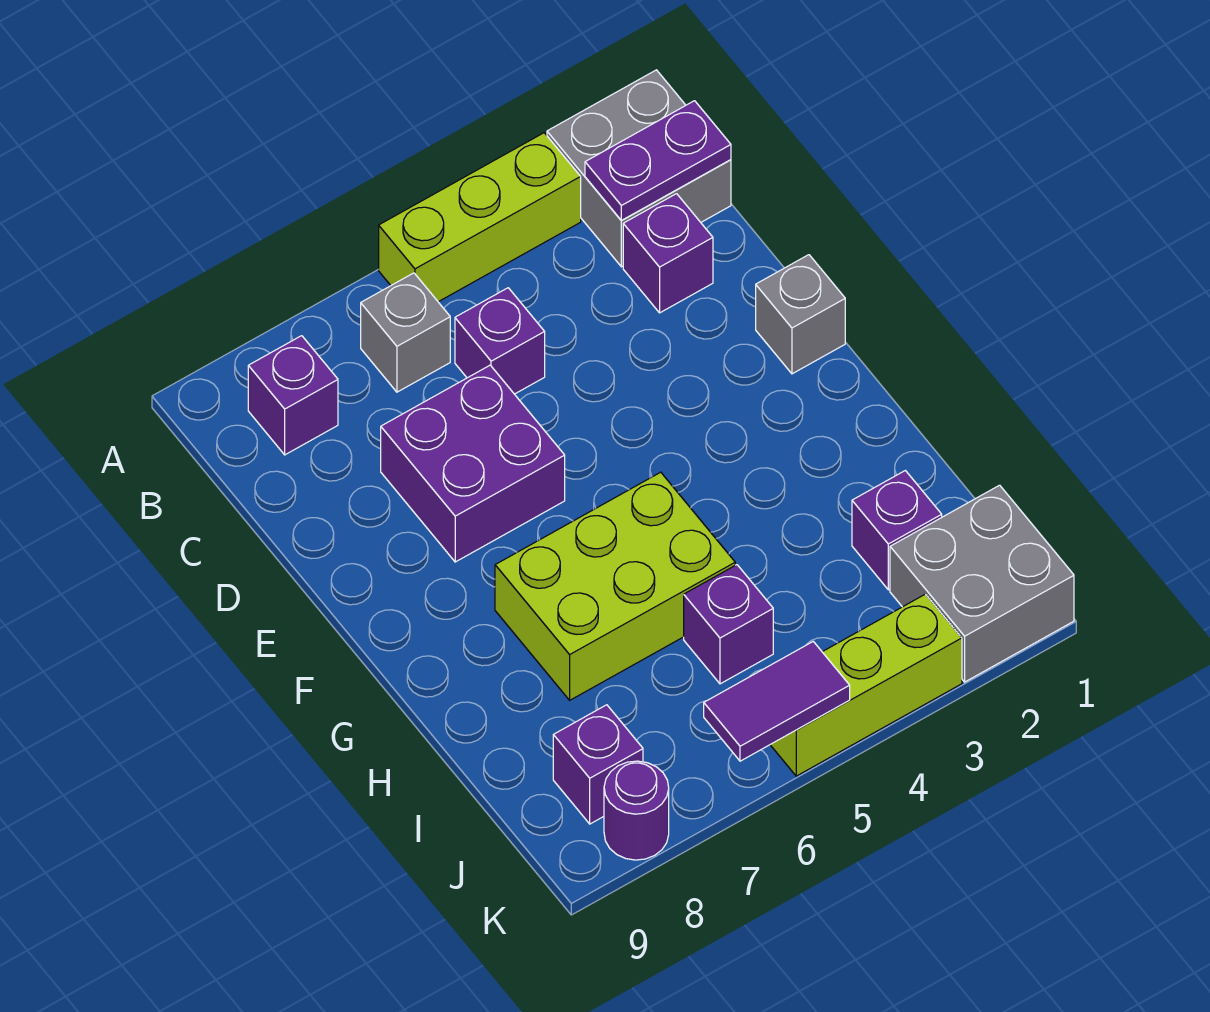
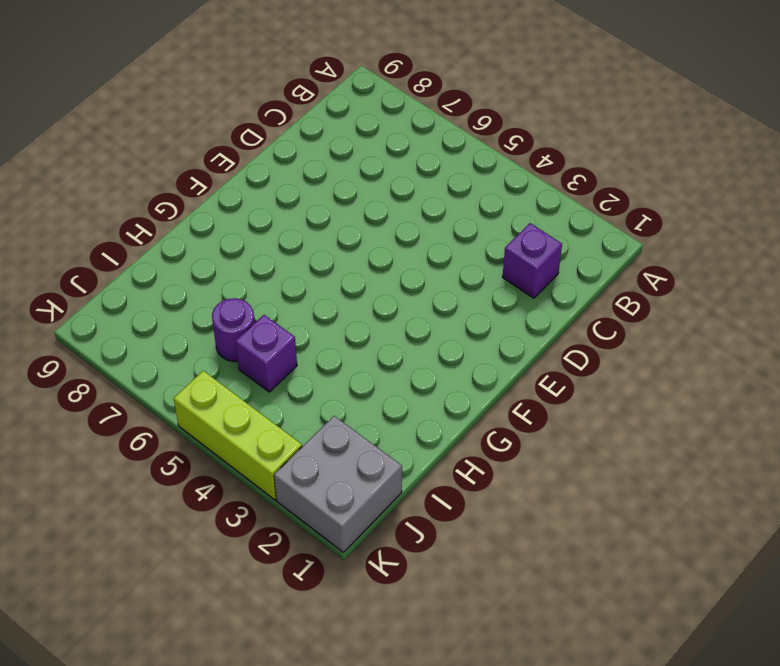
purple round brick I6 level 1 -> purple round brick K8 level 1
none -> grey brick A1:B2 level 1
none -> lime brick A3:A5 level 1
none -> grey brick B6 level 1

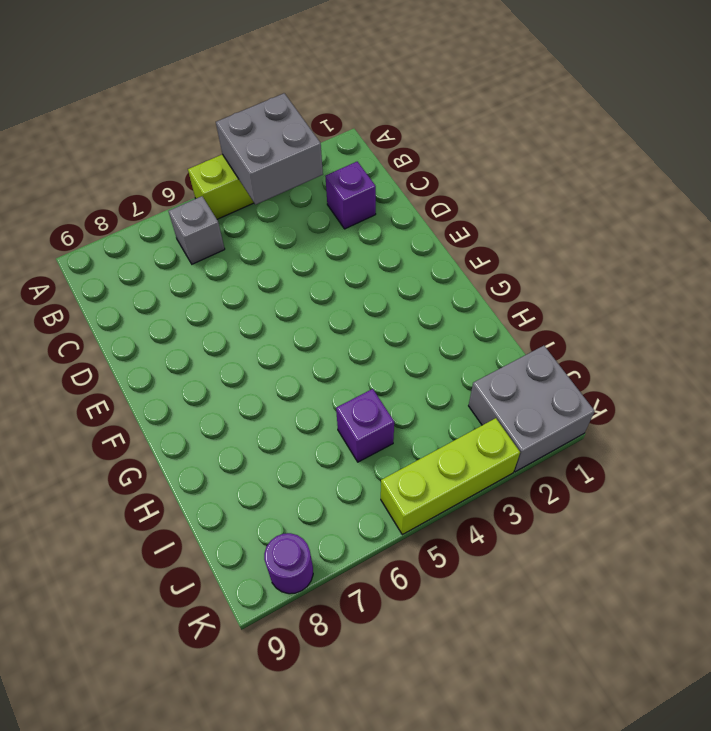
grey brick A3:B4 level 2 -> grey brick A1:B2 level 1
none -> purple brick B8 level 1
none -> purple brick C5 level 1
none -> purple brick D6:E7 level 1

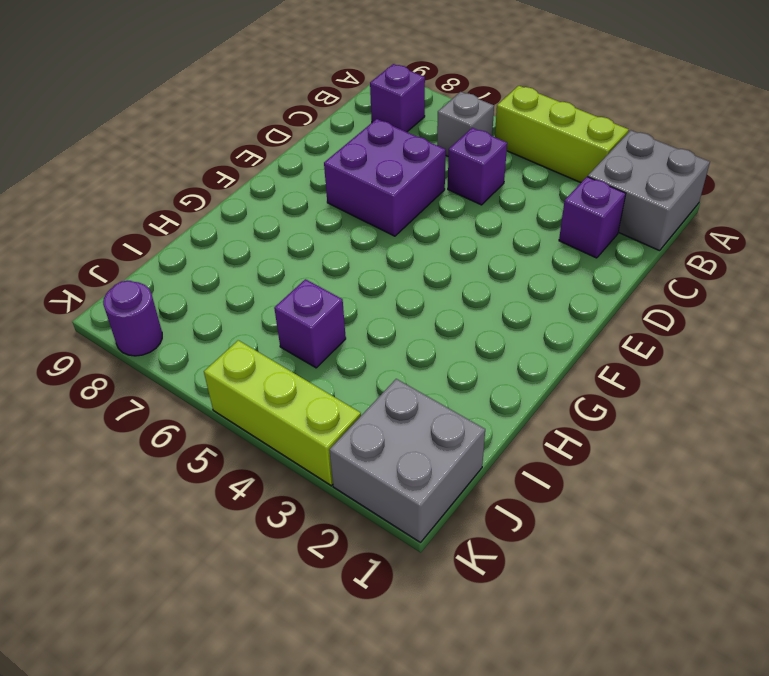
none -> grey brick E1 level 1
none -> lime brick G5:H7 level 1
none -> purple brick I2 level 1

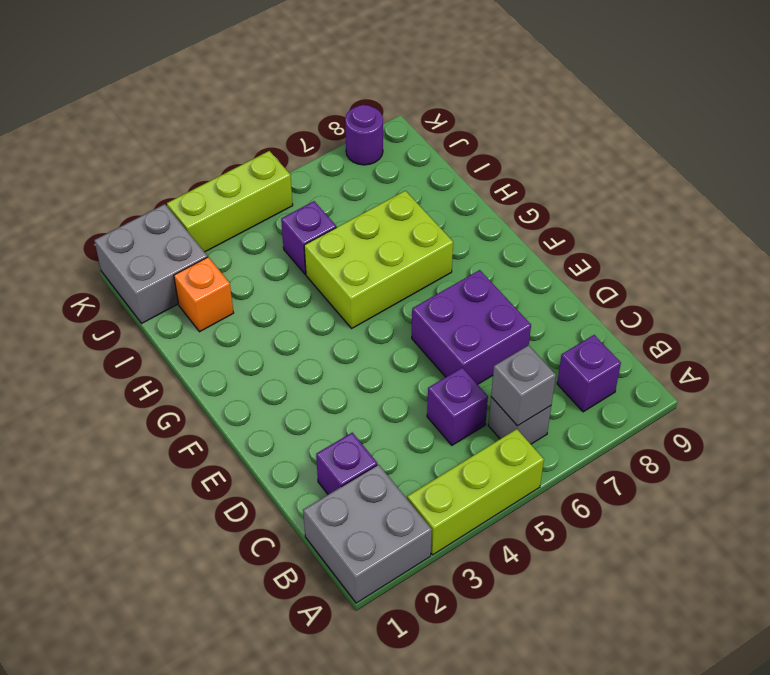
grey brick B6 level 2 -> grey brick E1 level 1
orange brick I2 level 1 -> purple brick I2 level 1
none -> purple brick J8 level 1
none -> purple plate B1:B2 level 2
none -> purple tile K5:K6 level 2

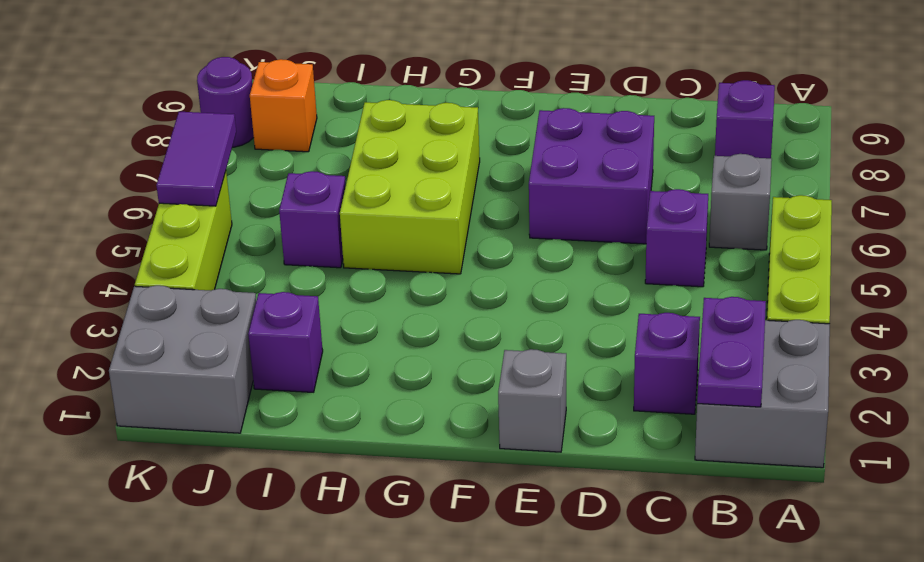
orange brick J8 level 1 -> purple brick J8 level 1

